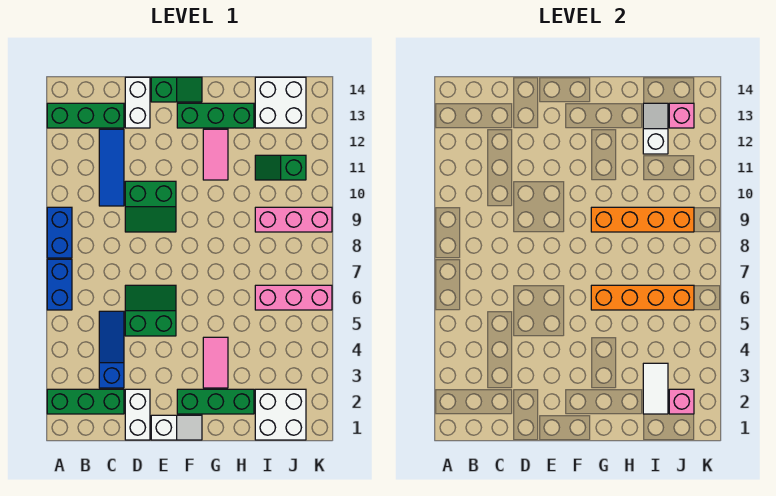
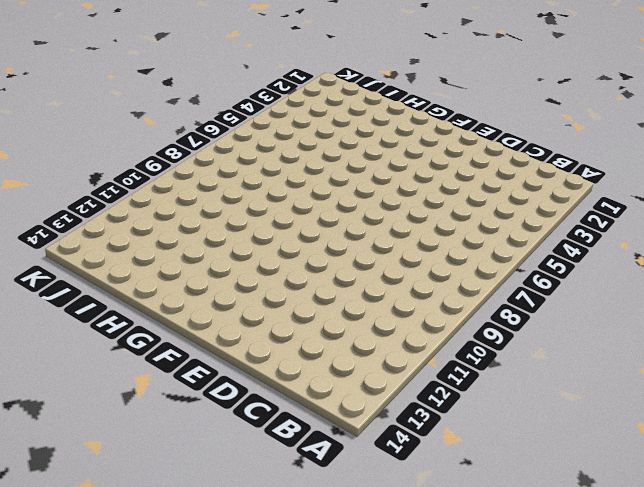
none -> green brick A2:C2 level 1
none -> blue brick A6:A7 level 1
none -> blue brick A8:A9 level 1

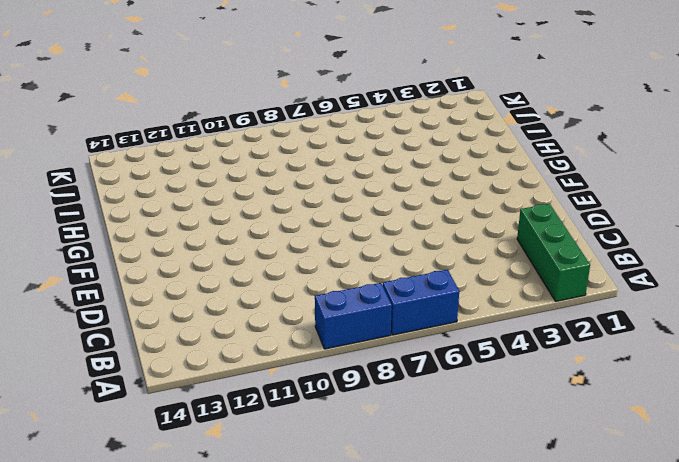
none -> green brick A13:C13 level 1
none -> blue slope C3:C5 level 1 top 3
none -> blue tile C10:C12 level 1

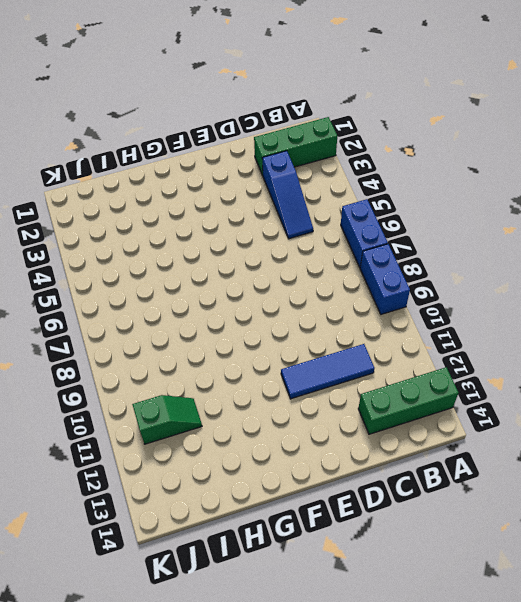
blue tile C11:E11 level 1 -> blue tile C10:C12 level 1
none -> white brick D1:D2 level 1
none -> green slope D5:E6 level 1 top 5
none -> green slope D9:E10 level 1 top 10

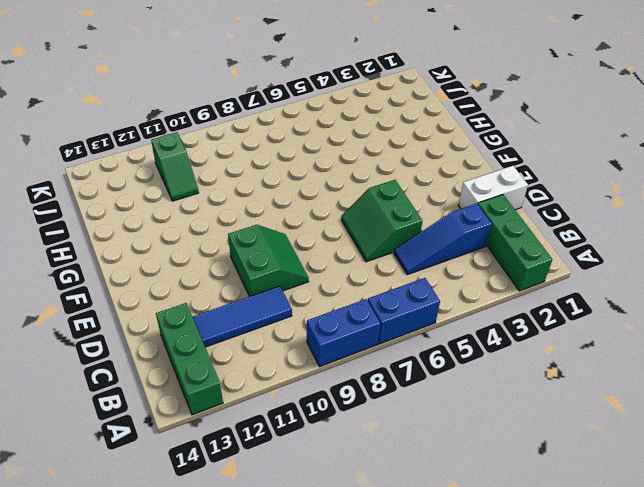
none -> white brick D13:D14 level 1
none -> white slope E1:F1 level 1 top E
none -> green slope E14:F14 level 1 top E

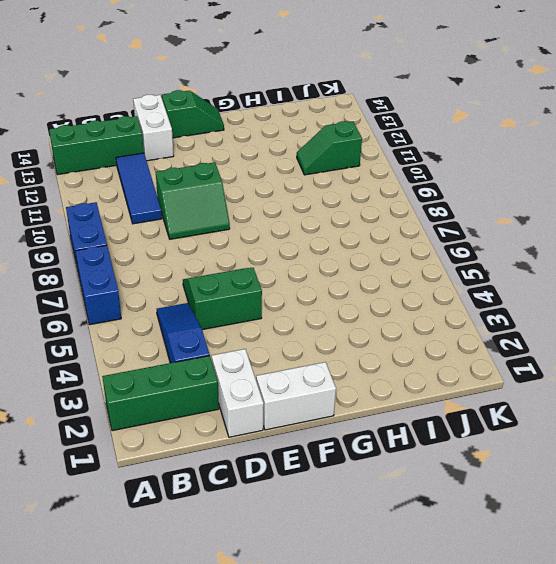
white brick E1:F1 level 1 -> white slope E1:F1 level 1 top E
none -> green brick F2:H2 level 1
none -> green brick F13:H13 level 1
none -> pink tile G3:G4 level 1

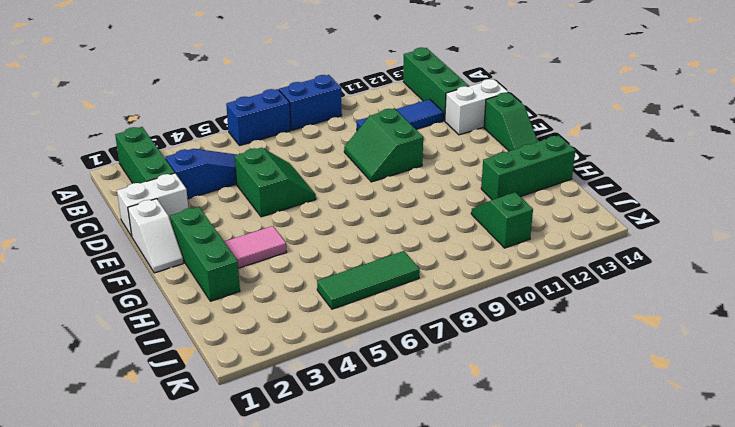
green brick H12:H14 level 1 -> green brick F13:H13 level 1
green tile J5:J7 level 1 -> pink brick I6:K6 level 1
none -> pink tile G11:G12 level 1
none -> white brick I1:J2 level 1
none -> pink brick I9:K9 level 1

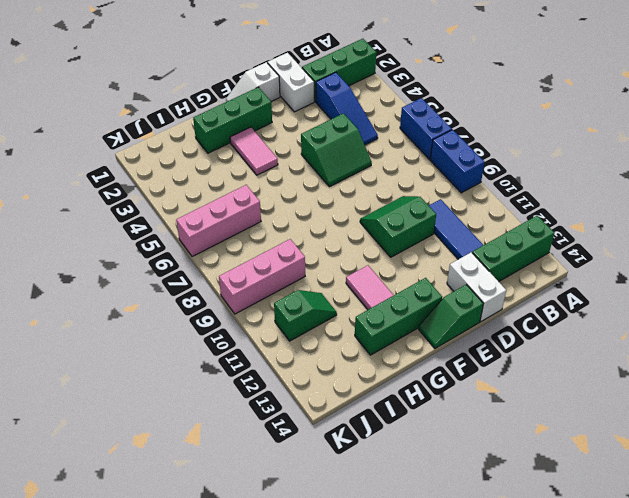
none -> white brick I1:J2 level 1
none -> white brick I13:J14 level 1
none -> orange brick G6:J6 level 2

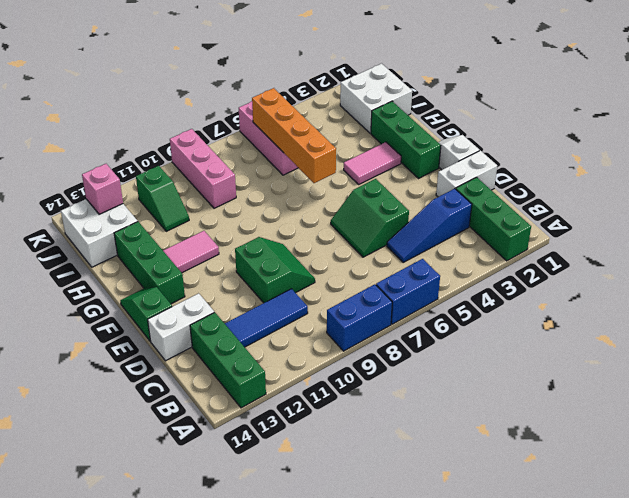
none -> orange brick G9:J9 level 2
none -> white tile I2:I3 level 2
none -> white slope I12:I13 level 2 top 12

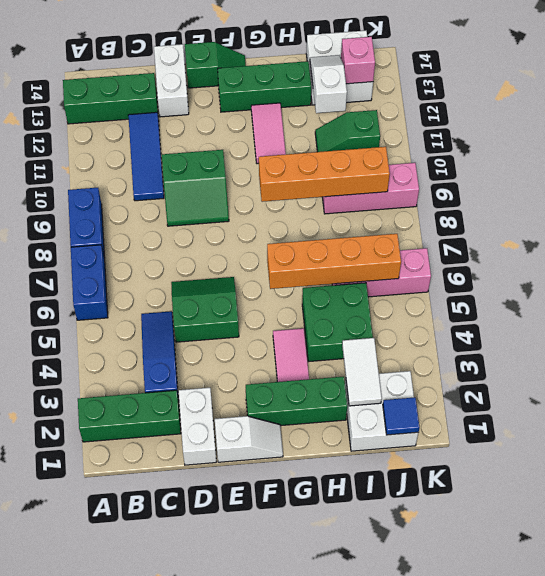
green brick H4:I5 level 1 -> none
blue tile J1 level 2 -> none
none -> pink brick J2 level 2

